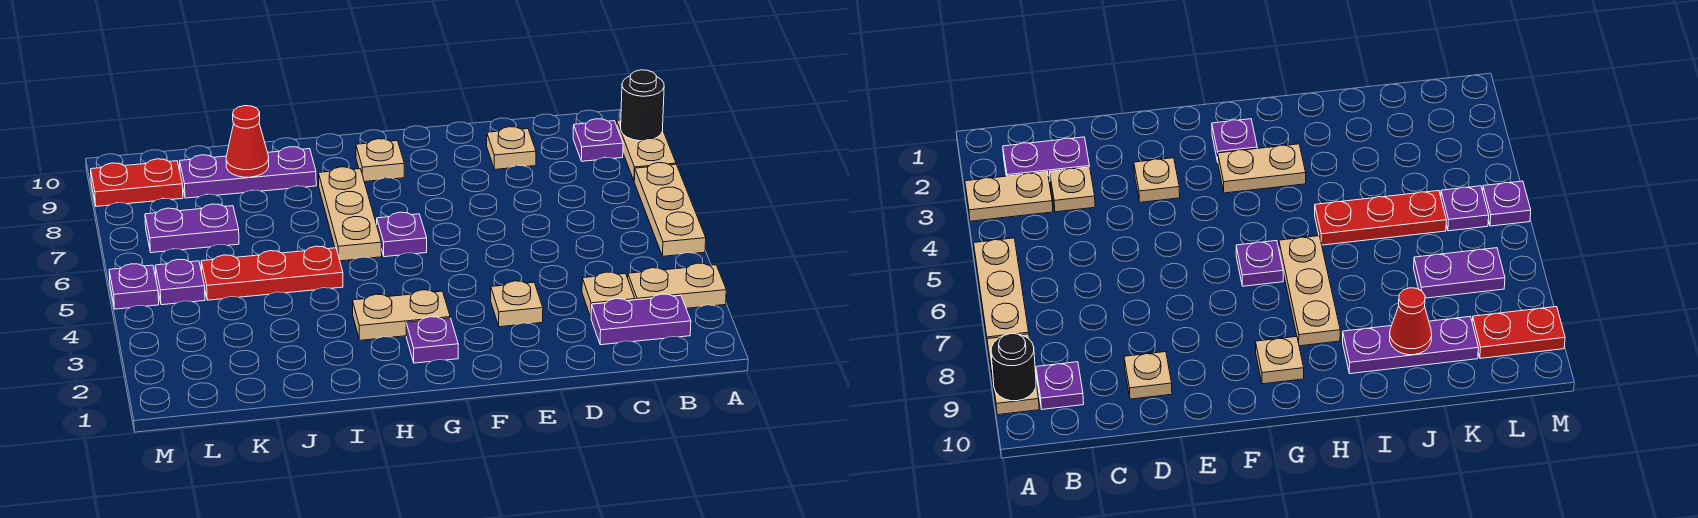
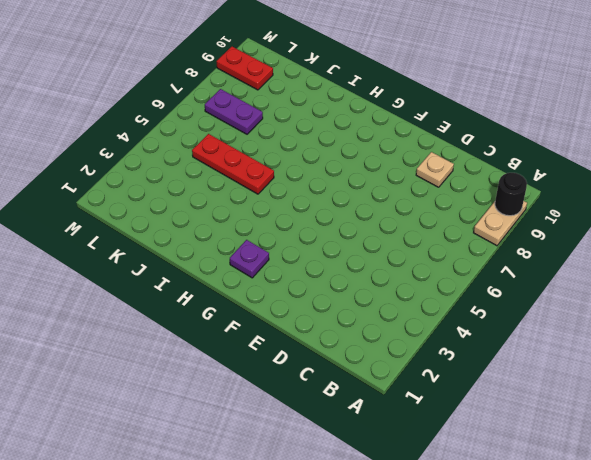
none -> tan plate A3:B3 level 1
none -> tan plate A5:A7 level 1
none -> purple plate B2:C2 level 1

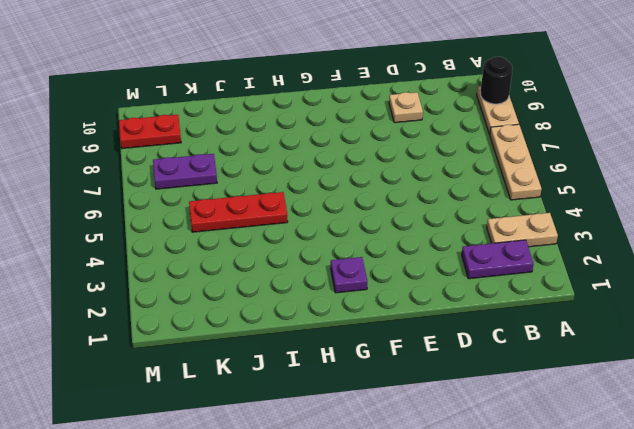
none -> purple plate B9 level 1
none -> tan plate C3 level 1
none -> tan plate E3 level 1

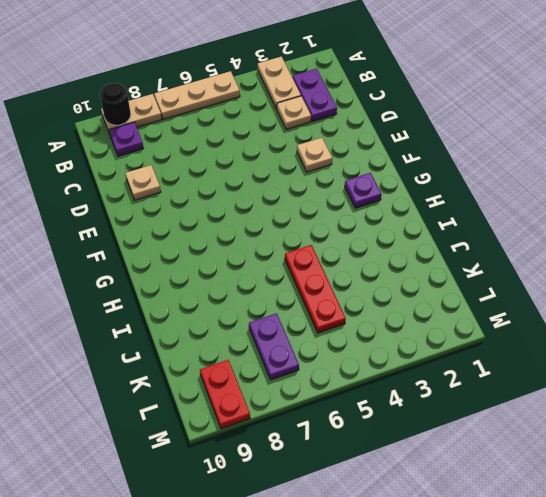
none -> tan plate G3:H3 level 1
none -> purple plate G6 level 1
none -> tan plate G9 level 1

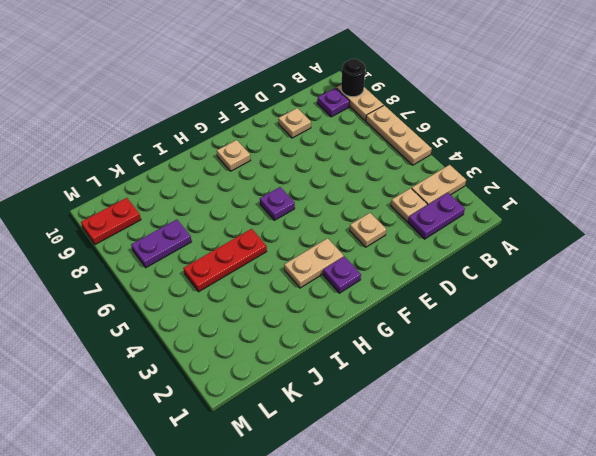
none -> tan plate H6:H8 level 1
none -> purple plate I9:K9 level 1
none -> purple plate L5 level 1

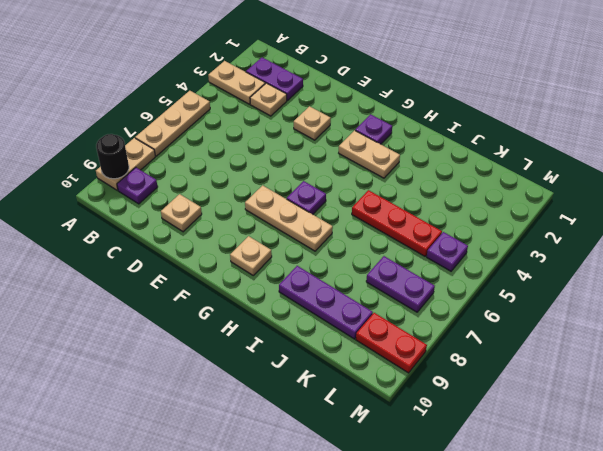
tan plate F7:H7 level 1 -> tan plate H6:H8 level 1
none -> purple plate M5 level 1
none -> red cone J9 level 2

